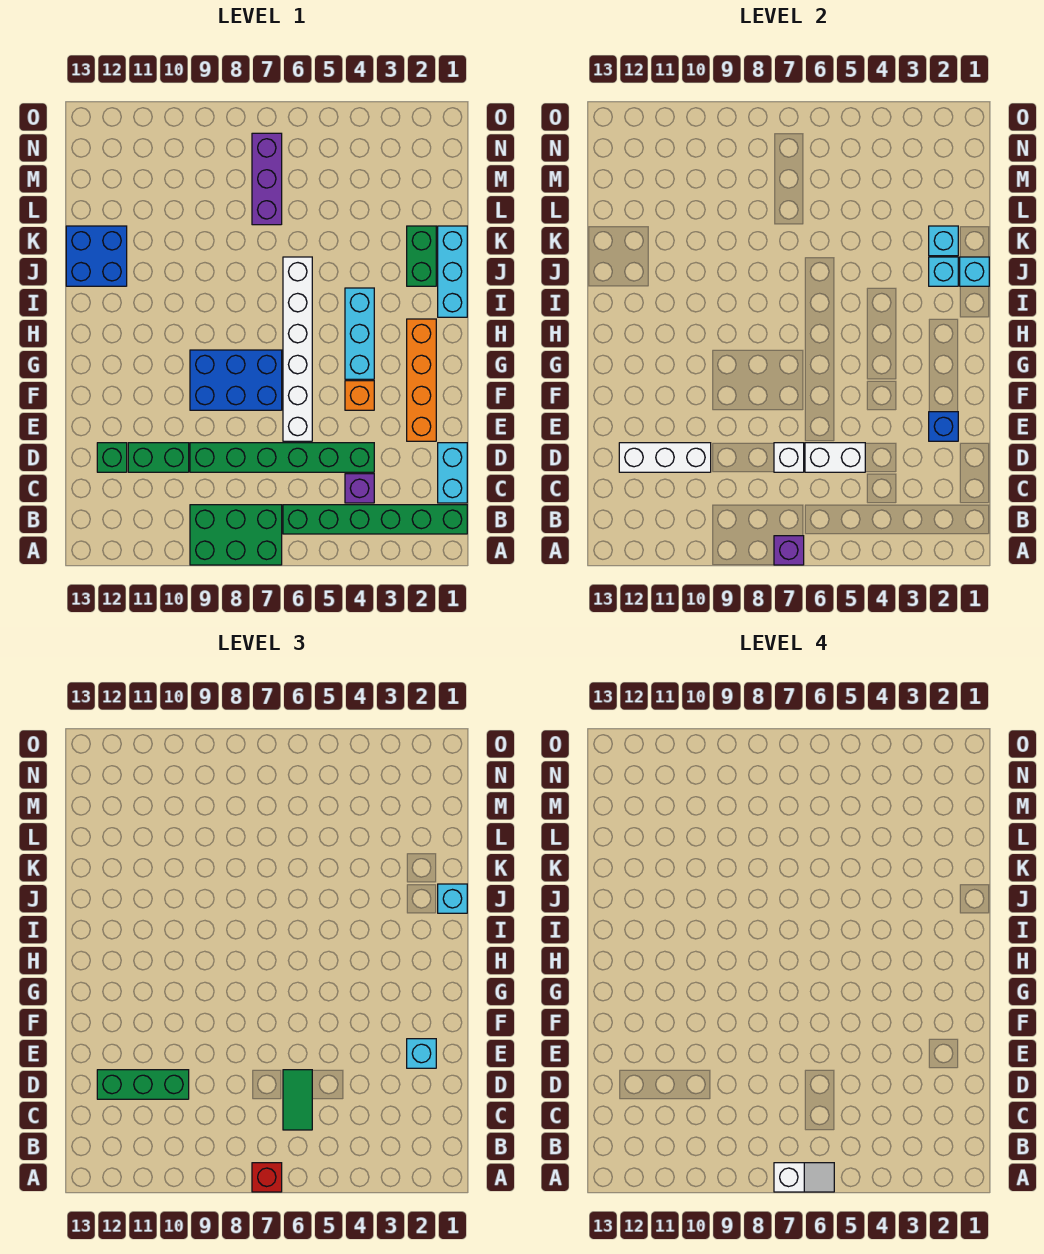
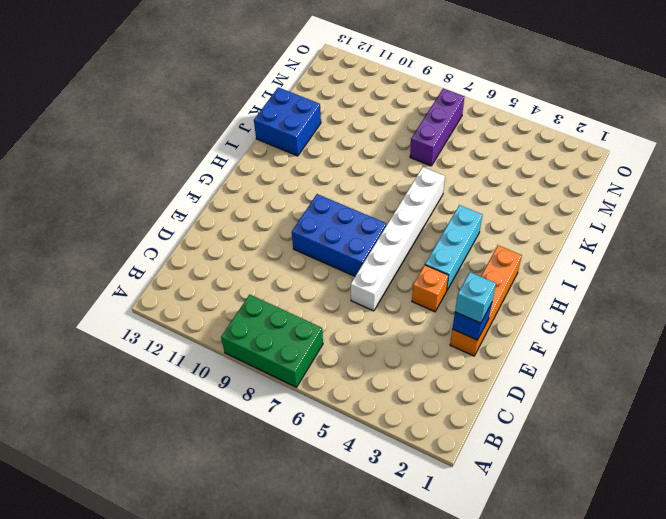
none -> green brick B1:B6 level 1
none -> cyan brick C1:D1 level 1
none -> purple brick C4 level 1
none -> green brick D4:D9 level 1

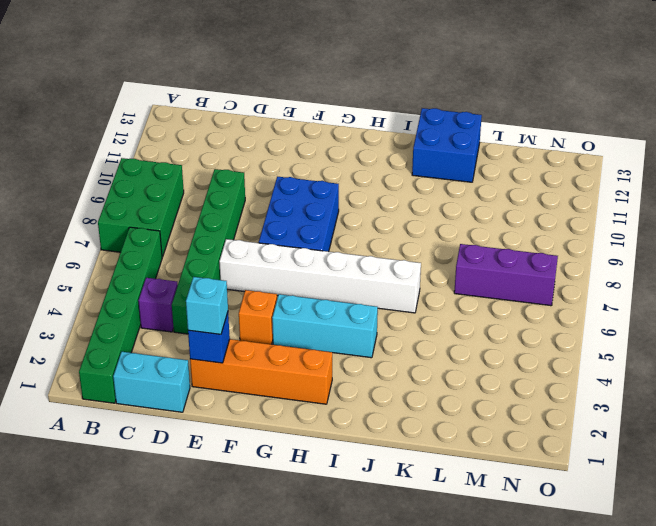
none -> green brick D10:D11 level 1
none -> green brick D12 level 1
none -> cyan brick I1:K1 level 1
none -> green brick J2:K2 level 1

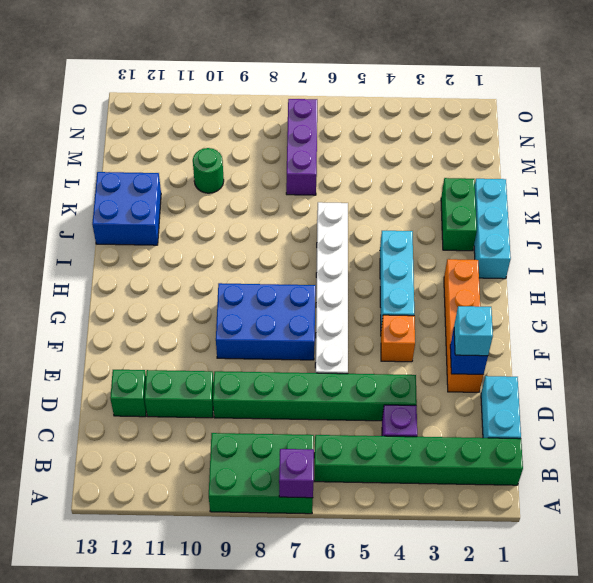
green round brick L10 level 1 -> none
none -> white brick D5:D6 level 2
none -> white brick D7 level 2
none -> white brick D10:D12 level 2
none -> cyan brick J1 level 2

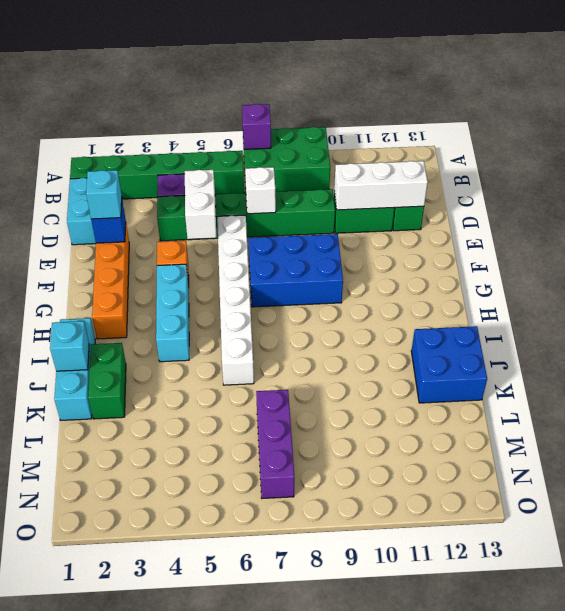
white brick D5:E5 level 2 -> white brick D5:D6 level 2
none -> cyan brick J2 level 2
none -> cyan brick K2 level 2
none -> red brick A7 level 3
none -> green tile C6:D6 level 3

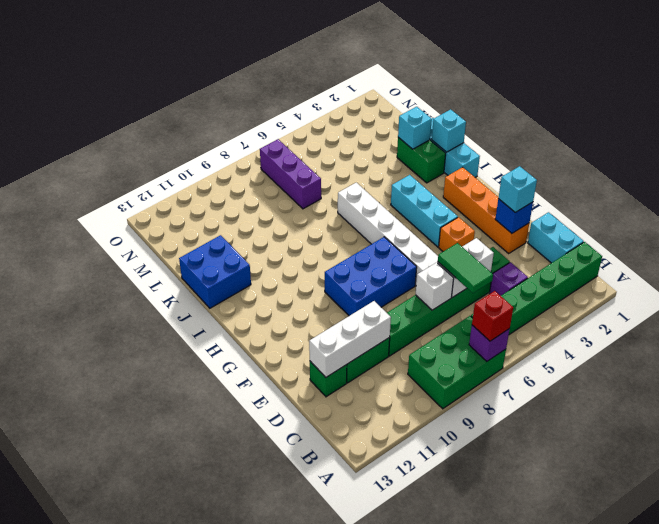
none -> cyan brick J2 level 2
none -> green brick D10:D12 level 3
none -> cyan brick J1 level 3
none -> white slope A6:A7 level 4 top 7

